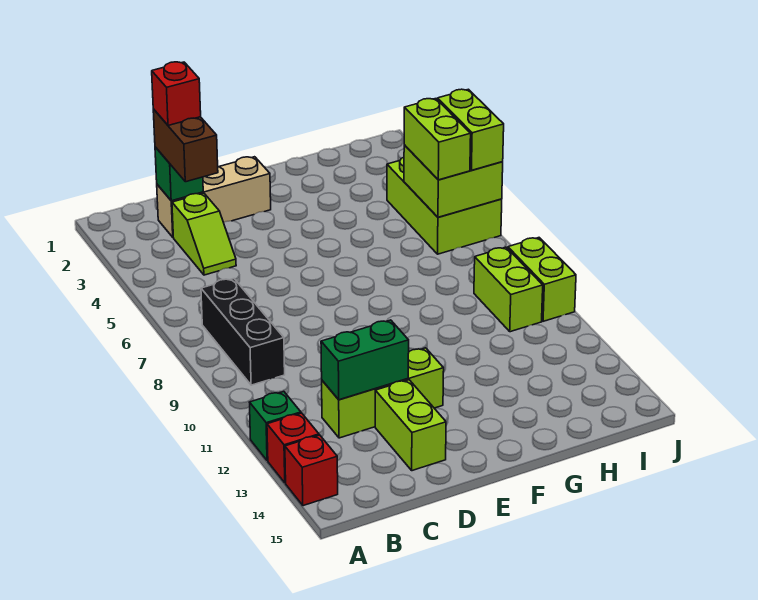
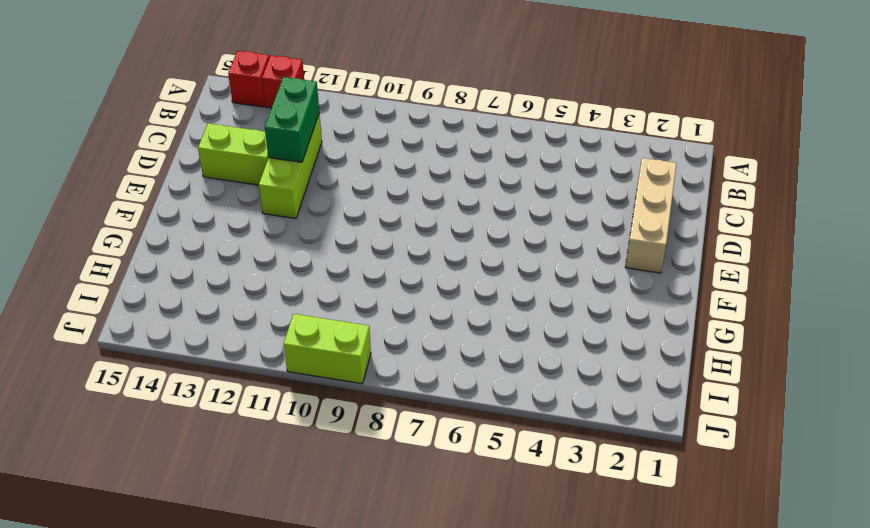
none -> green brick A12 level 1
none -> black brick B7:B9 level 1
none -> lime slope C3:C4 level 1 top 3

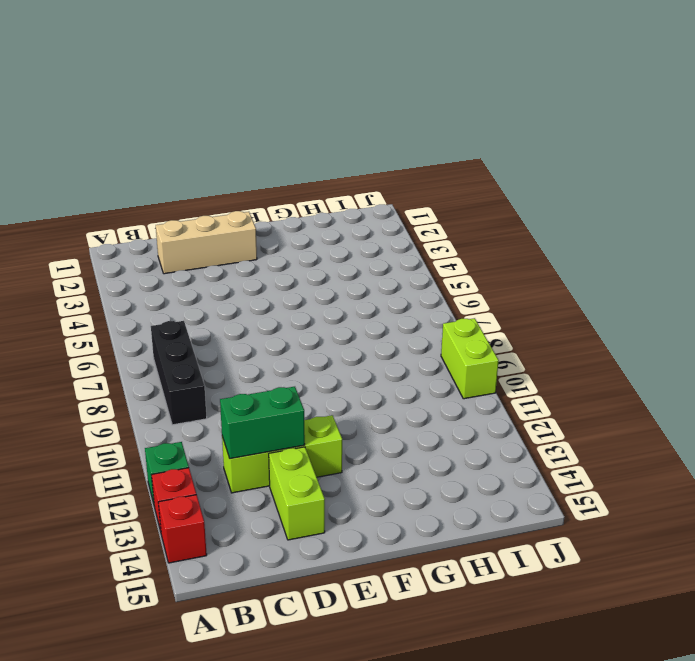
none -> lime slope C3:C4 level 1 top 3
none -> lime brick I4:J6 level 1
none -> lime brick I9:I10 level 1

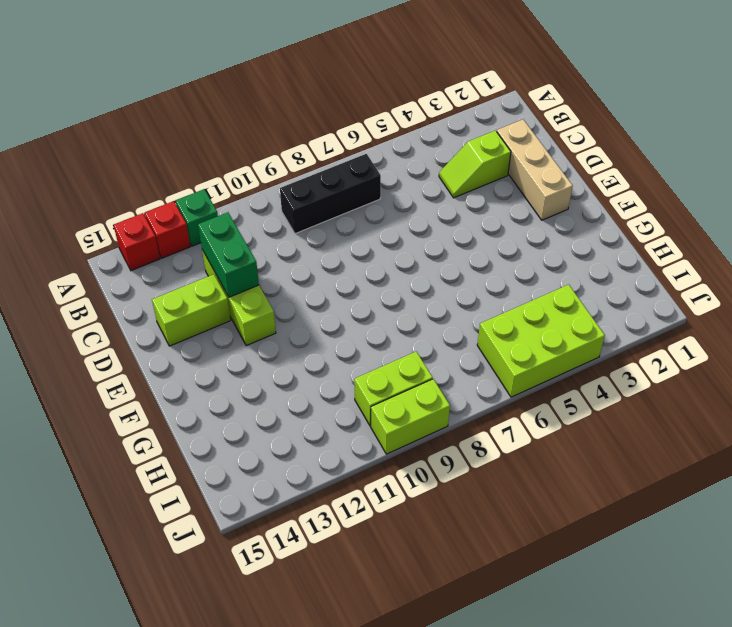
none -> green brick C2 level 2
none -> lime brick I5:J6 level 2
none -> brown brick C2:C3 level 3

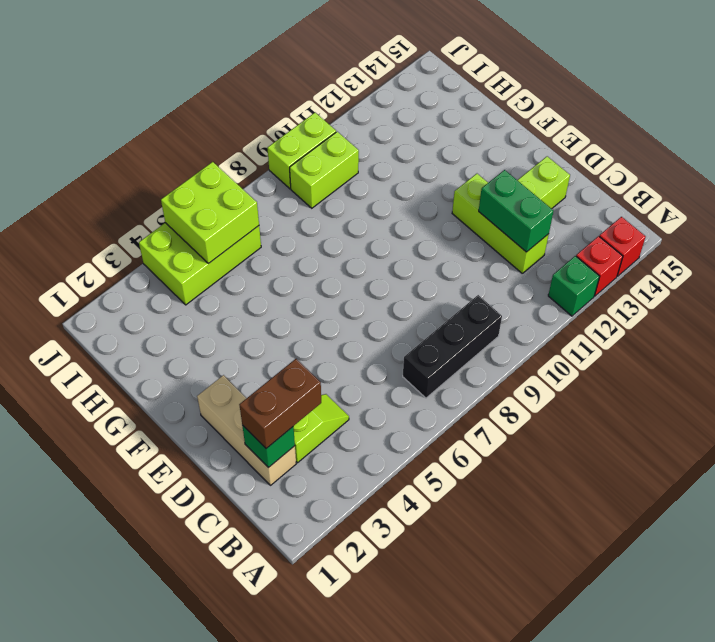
none -> lime brick I5:I6 level 3
none -> lime brick J5:J6 level 3
none -> red brick C2 level 4

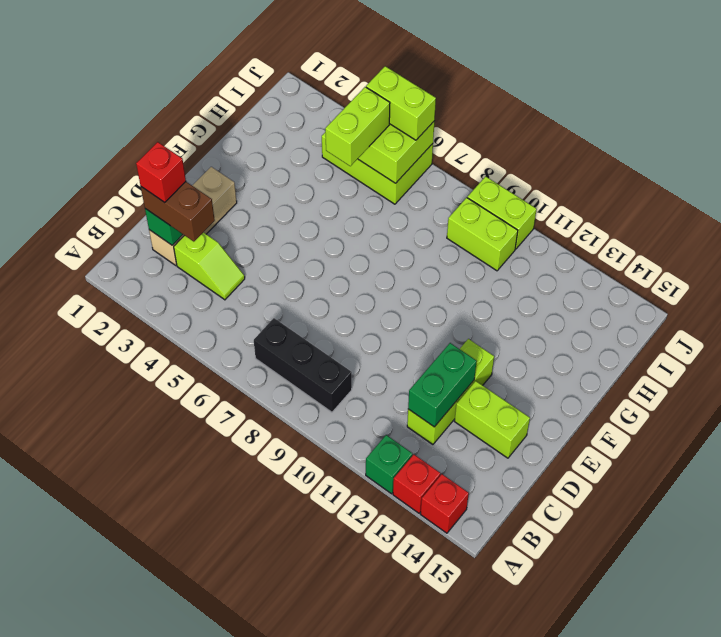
lime brick H5:I5 level 3 -> lime brick I5:I6 level 3

